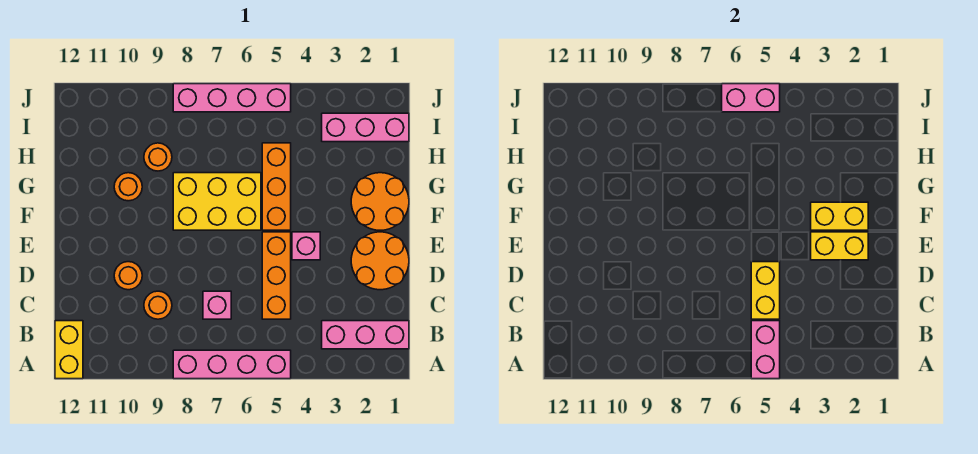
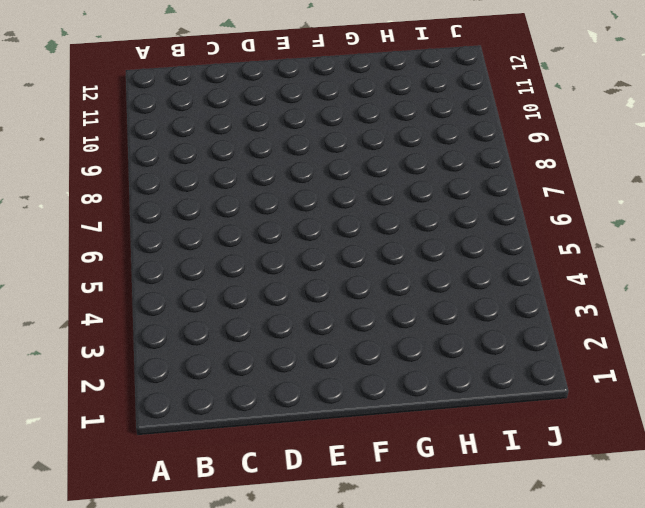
none -> pink brick A5:A8 level 1
none -> yellow brick A12:B12 level 1
none -> pink brick B1:B3 level 1

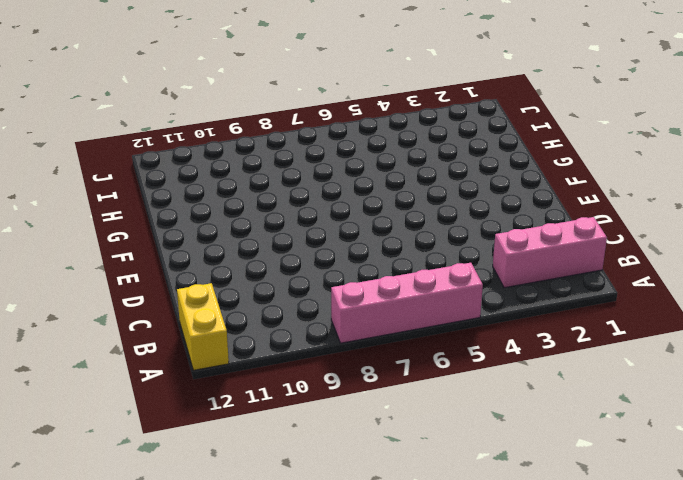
none -> orange brick C5:E5 level 1
none -> pink brick C7 level 1
none -> orange round brick C9 level 1

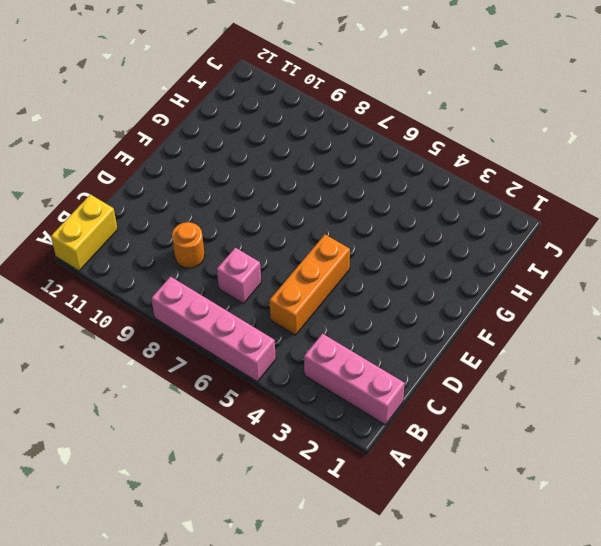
none -> orange round brick D1:E2 level 1
none -> orange round brick D10 level 1
none -> pink brick E4 level 1

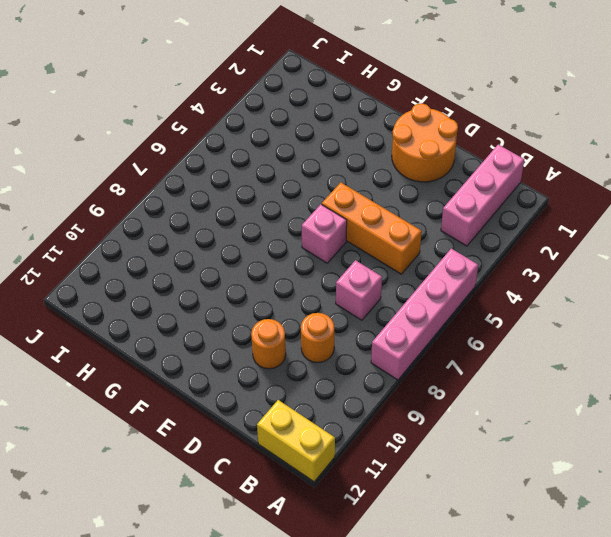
pink brick E6 level 1 -> pink brick E4 level 1
none -> orange round brick F1:G2 level 1
none -> orange brick F5:H5 level 1
none -> yellow brick F6:G8 level 1

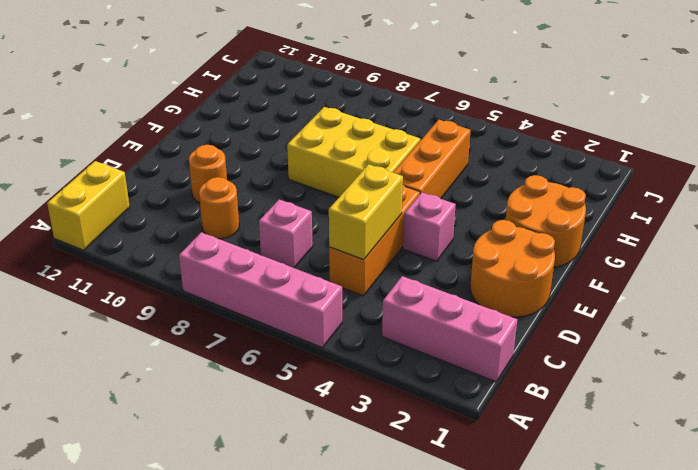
none -> orange round brick G10 level 1
none -> orange round brick H9 level 1
none -> pink brick I1:I3 level 1

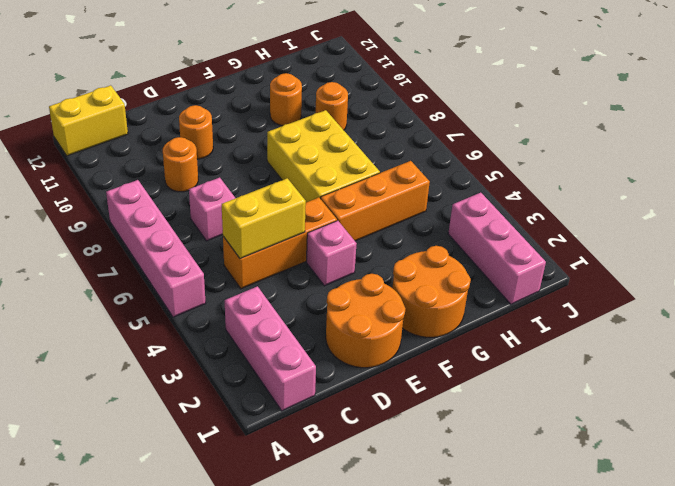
none -> pink brick J5:J8 level 1
none -> pink brick A5:B5 level 2
none -> yellow brick E2:E3 level 2

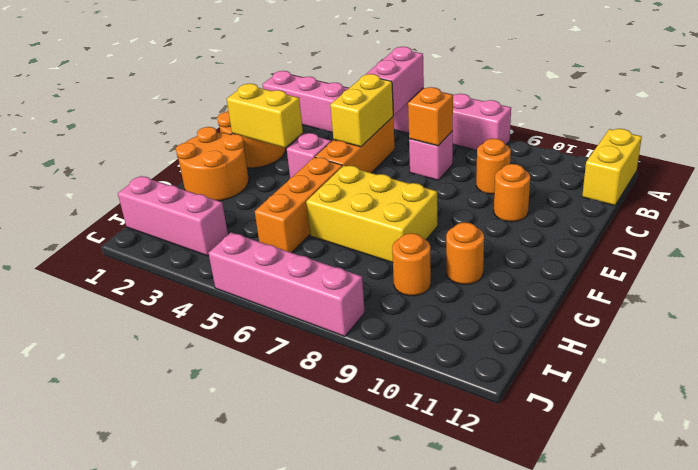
orange brick C7 level 2 -> none
none -> yellow brick F2:F3 level 2
none -> pink brick J5:J6 level 2

